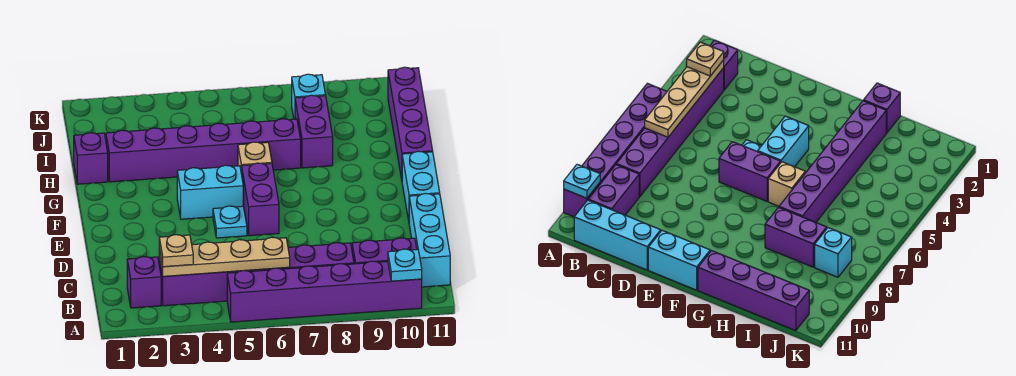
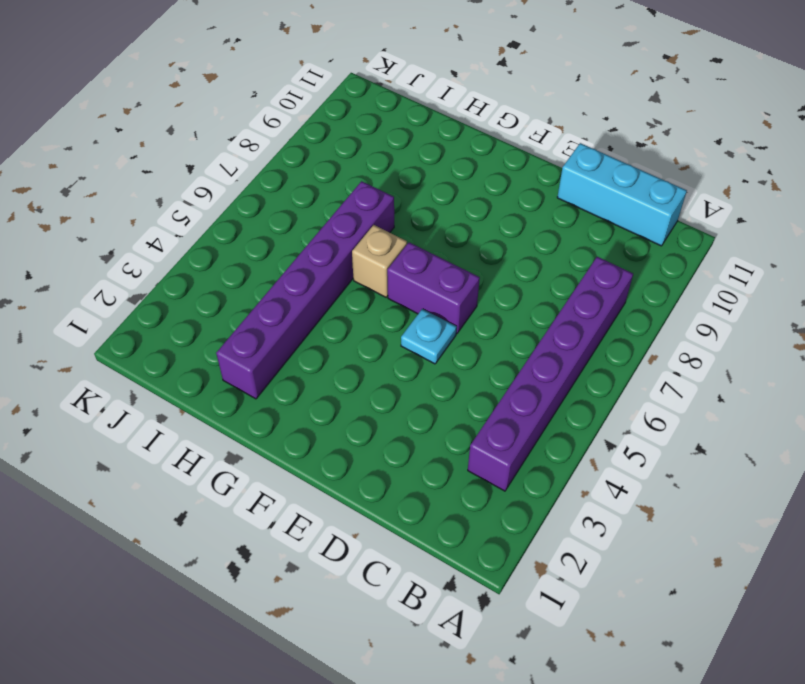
none -> purple brick A5:A10 level 1
none -> purple brick B2 level 1
none -> purple brick B9:B10 level 1

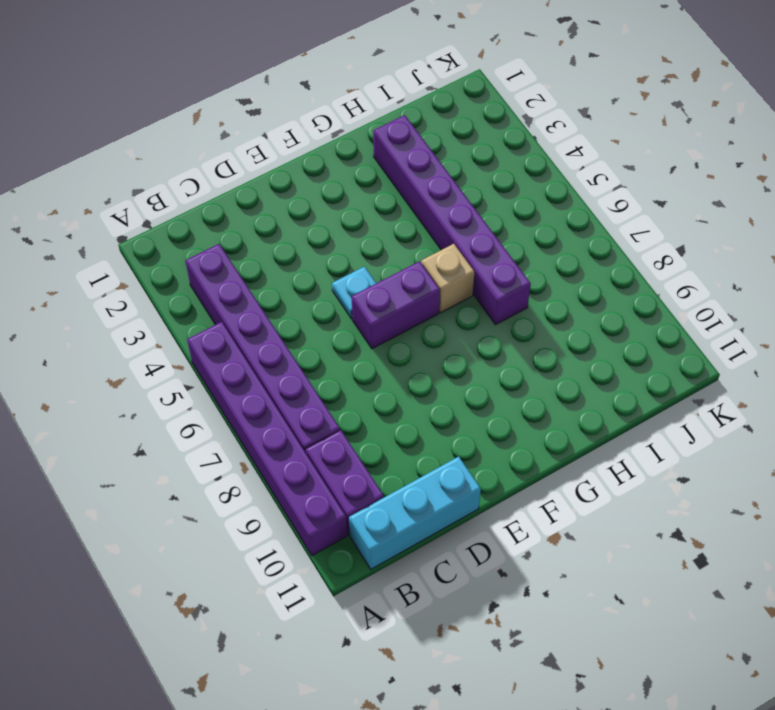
none -> purple brick B2 level 1
none -> cyan brick E11:F11 level 1
none -> cyan brick F4:F5 level 1

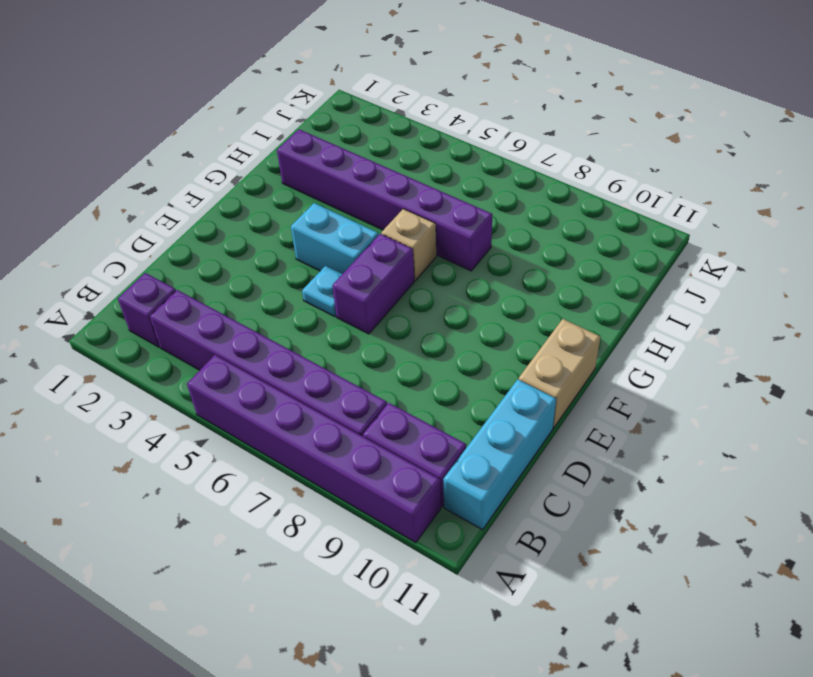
tan brick E11:F11 level 1 -> cyan brick E11:F11 level 1
none -> purple brick G11:J11 level 1
none -> purple brick H1 level 1
none -> purple brick H8:I8 level 1

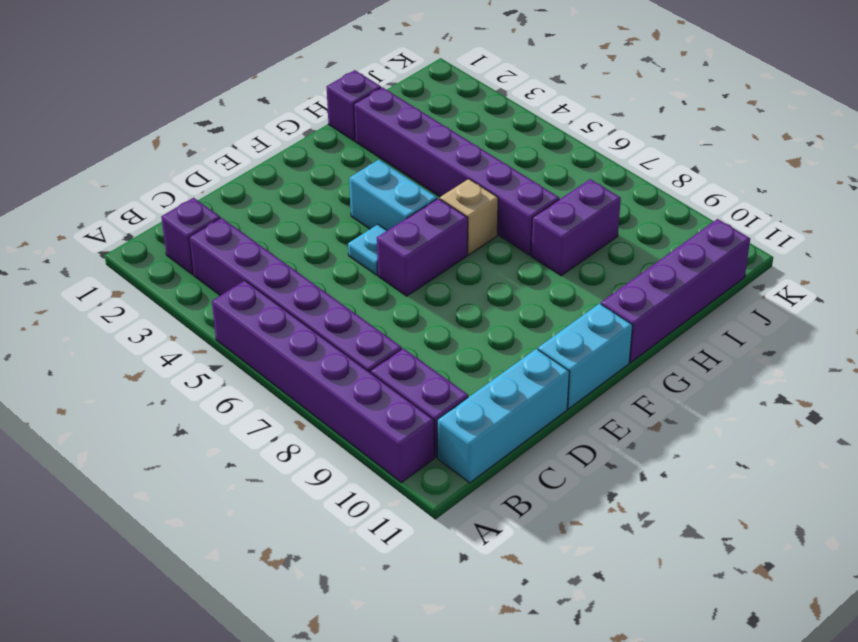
none -> cyan brick J8 level 1
none -> cyan plate A10 level 2
none -> tan plate B3:B6 level 2

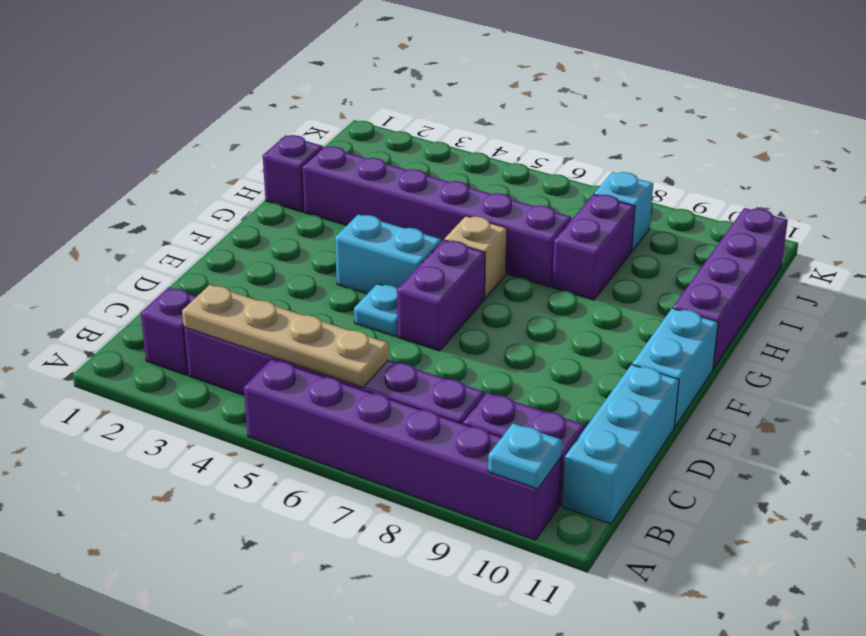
none -> tan plate B3 level 3

